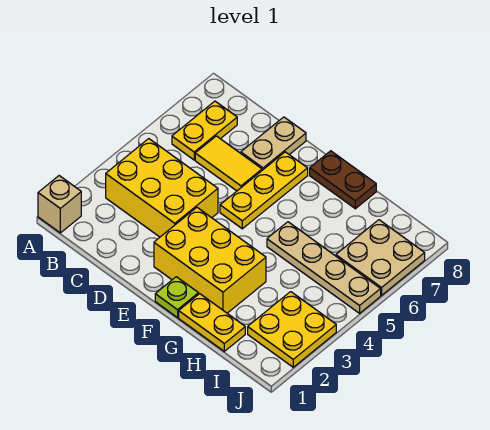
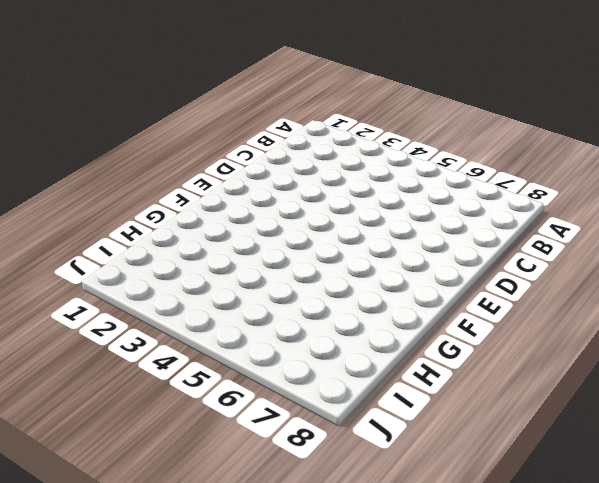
none -> tan brick A1 level 1
none -> yellow brick B3:D4 level 1
none -> yellow plate B6:B7 level 1

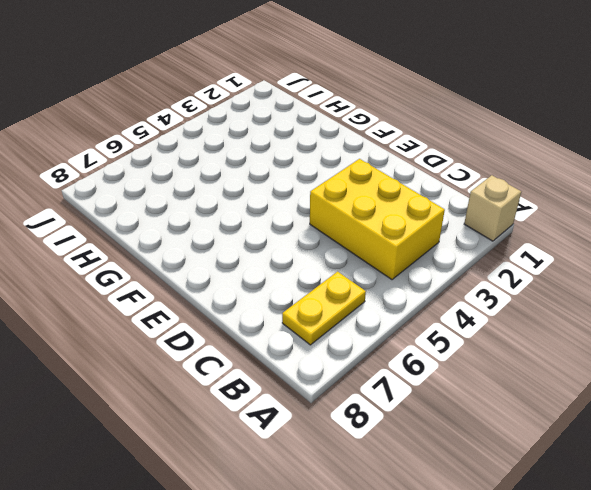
none -> yellow tile C6:D6 level 1
none -> tan plate D7:D8 level 1
none -> yellow brick E2:G3 level 1

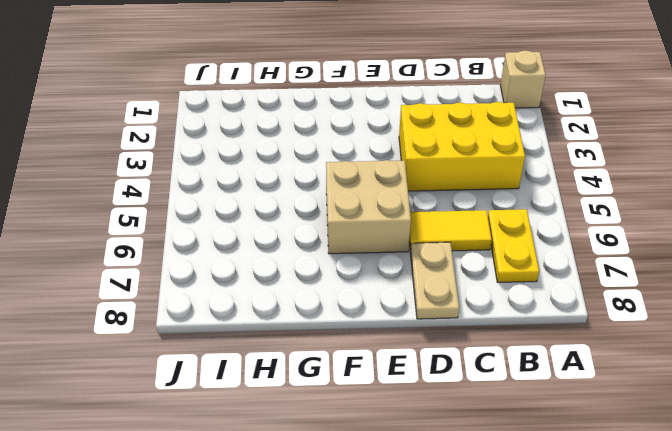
tan brick E5:F6 level 1 -> yellow plate E5:E7 level 1
none -> yellow brick E2:G3 level 1
none -> lime plate F1 level 1
none -> brown plate F8:G8 level 1

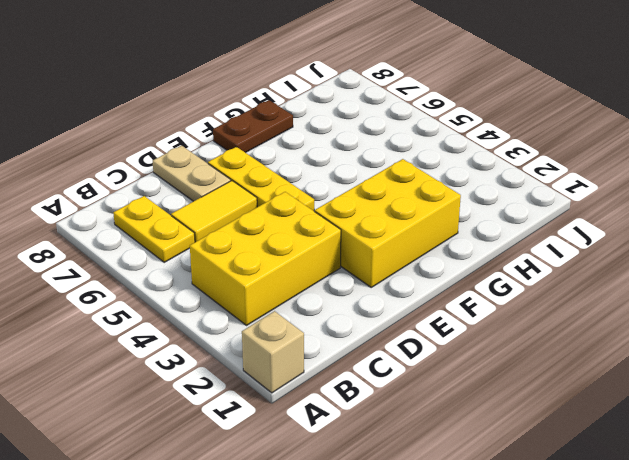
none -> lime plate F1 level 1
none -> yellow plate G1:H1 level 1
none -> tan plate G5:J5 level 1

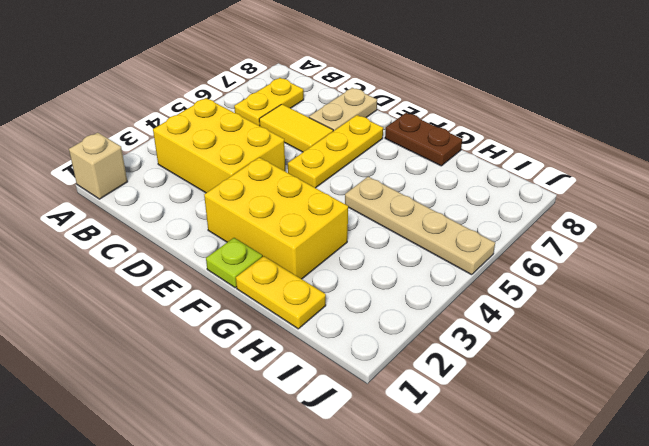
none -> yellow plate I2:J3 level 1
none -> tan plate I6:J7 level 1

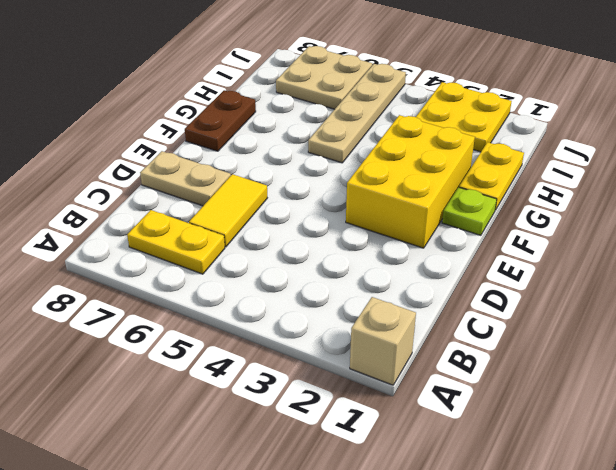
none -> yellow brick B3:D4 level 1
none -> yellow plate E5:E7 level 1

